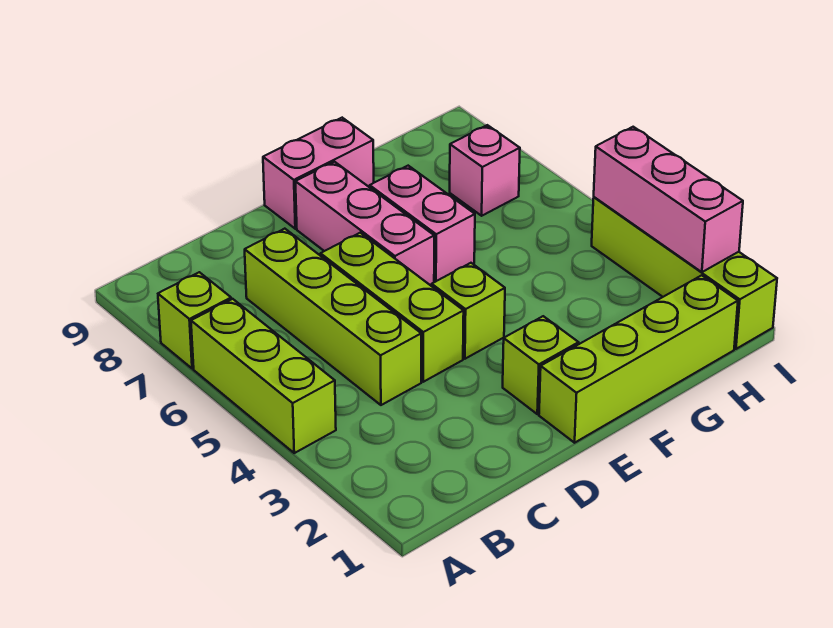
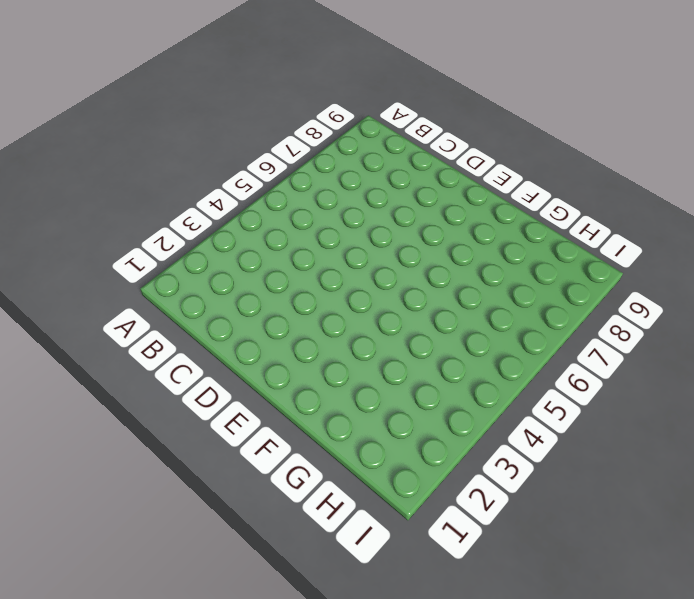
none -> lime brick A4:A6 level 1
none -> lime brick A7 level 1
none -> lime brick C4:C7 level 1

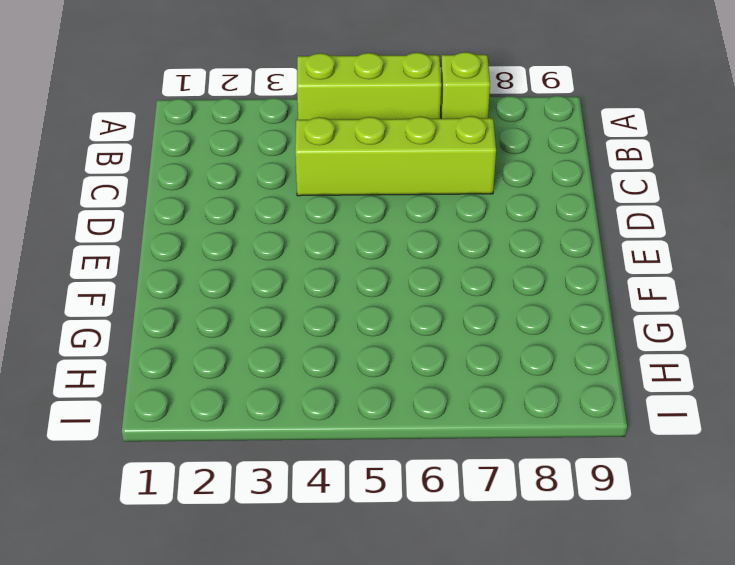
none -> lime brick D4:D6 level 1
none -> lime brick E1:H1 level 1
none -> lime brick E2 level 1

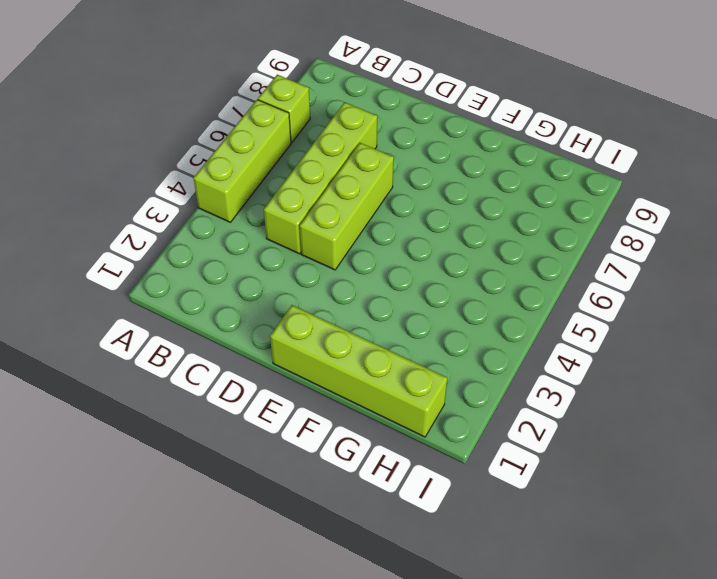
none -> lime brick E2 level 1
none -> lime brick E4 level 1
none -> pink brick E6:E8 level 1

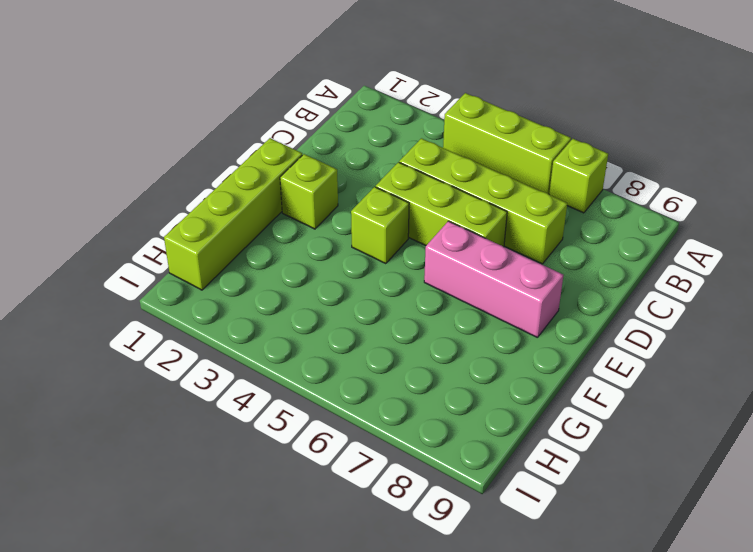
none -> pink brick E9:F9 level 1
none -> pink brick F6:F7 level 1
none -> pink brick H7 level 1

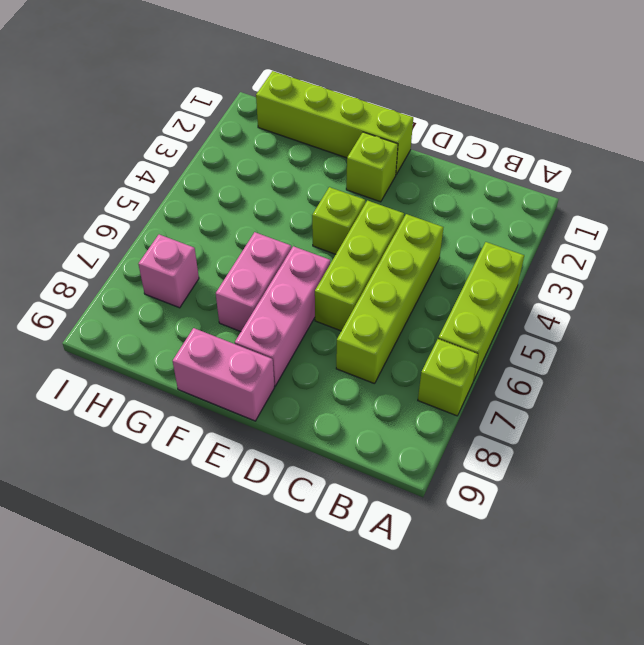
none -> lime brick I1:I4 level 1
none -> pink brick I2:I4 level 2

